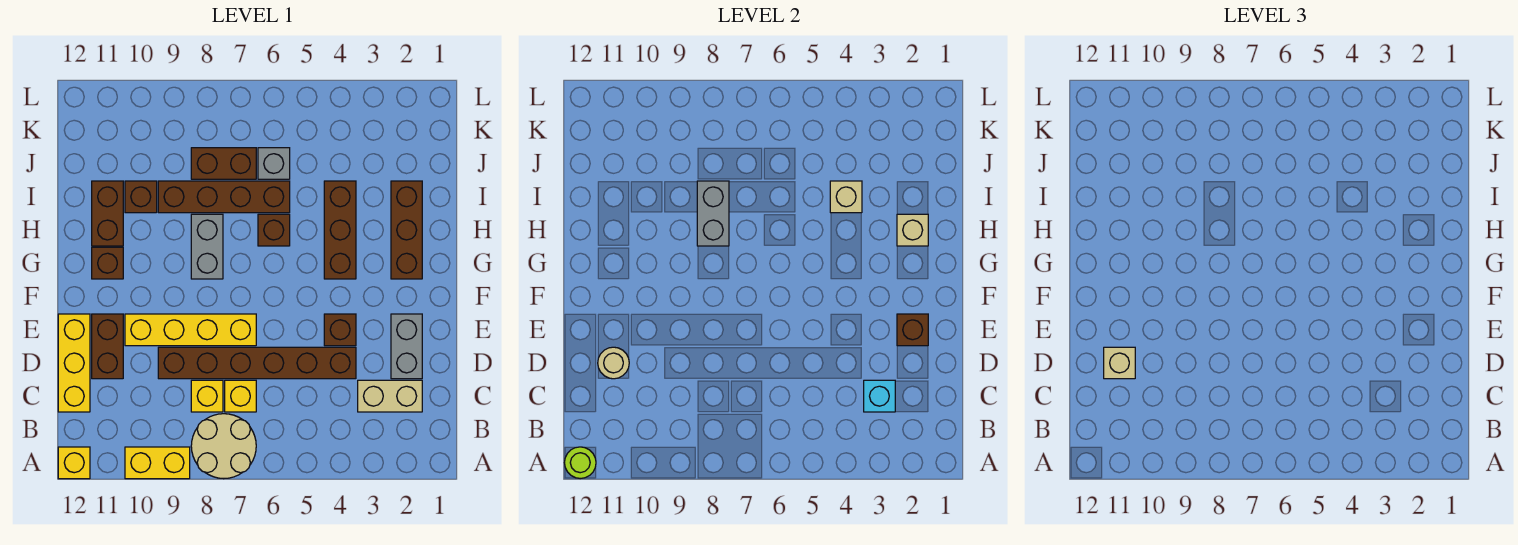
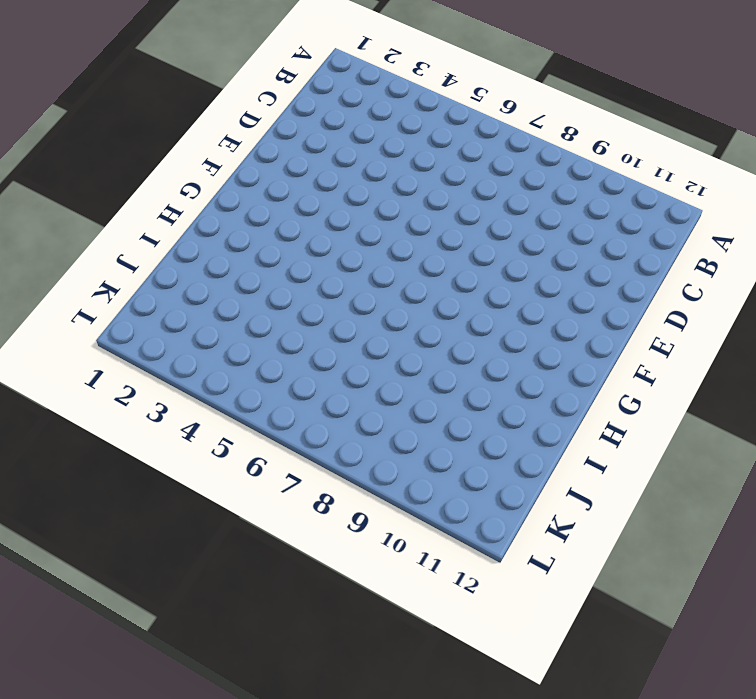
none -> tan round brick A7:B8 level 1
none -> yellow brick A9:A10 level 1
none -> yellow brick A12 level 1
none -> tan brick C2:C3 level 1

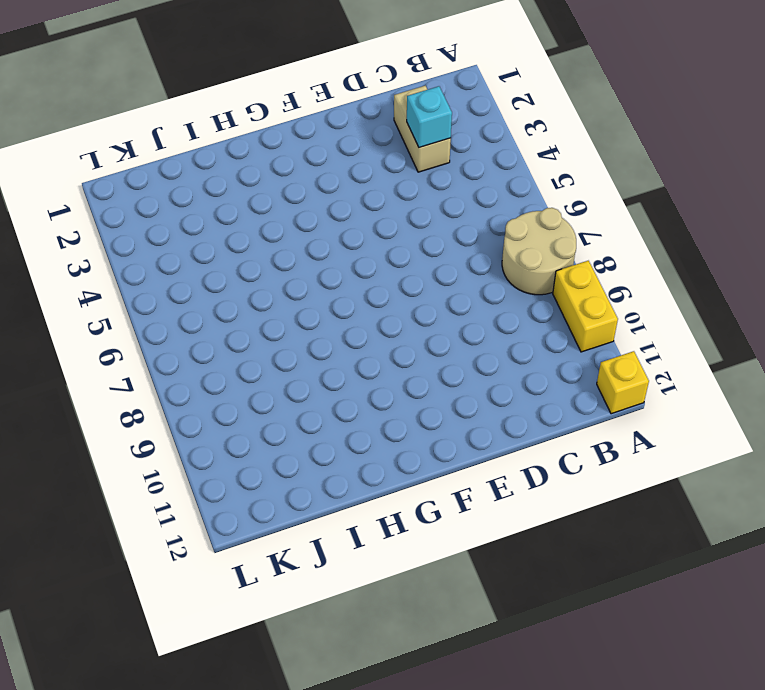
none -> yellow brick C7 level 1
none -> yellow brick C8 level 1
none -> yellow brick C12:E12 level 1
none -> grey brick D2:E2 level 1

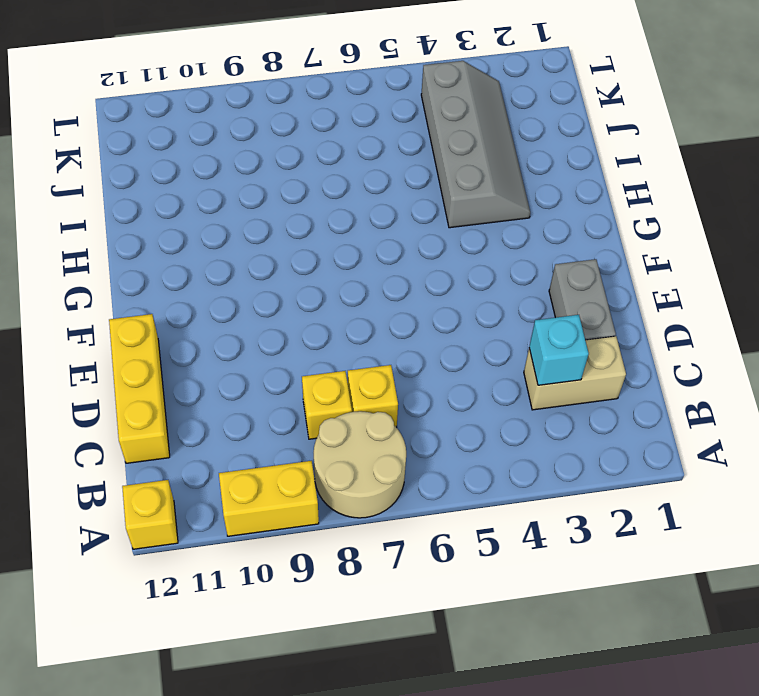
grey slope H3:K4 level 1 top 4 -> brown brick G4:I4 level 1
none -> brown brick D4:D9 level 1
none -> brown brick D11:E11 level 1
none -> brown brick E4 level 1
none -> yellow brick E7:E10 level 1

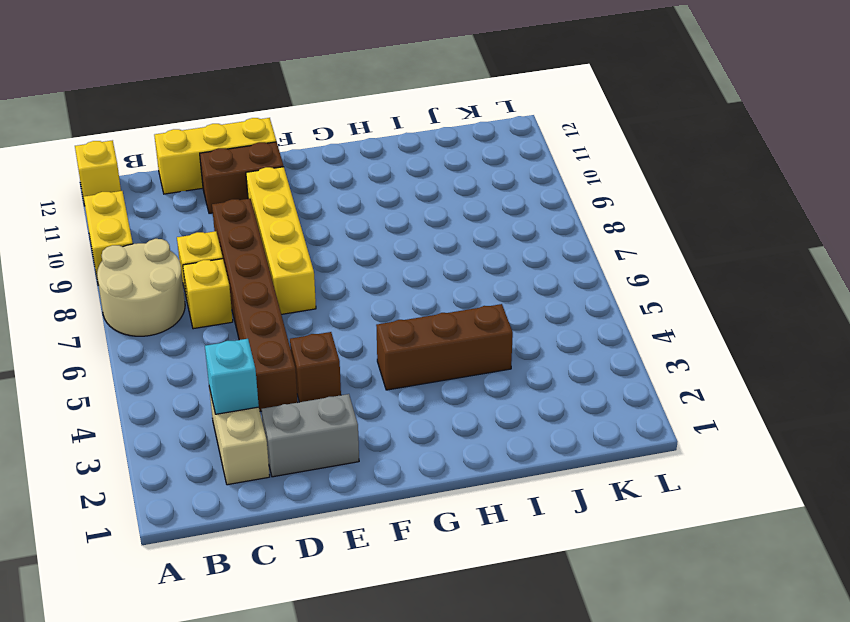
none -> brown brick G2:I2 level 1
none -> grey brick G8:H8 level 1
none -> brown brick G11 level 1
none -> brown brick H6 level 1

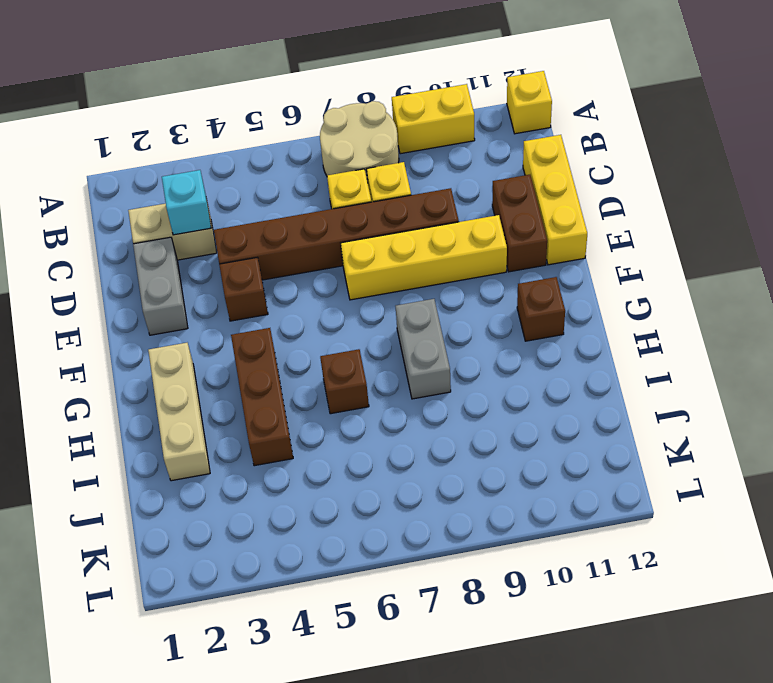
tan brick G2:I2 level 1 -> brown brick G2:I2 level 1
none -> brown brick H11:I11 level 1
none -> brown brick I6:I9 level 1
none -> brown brick I10 level 1
none -> grey brick J6 level 1

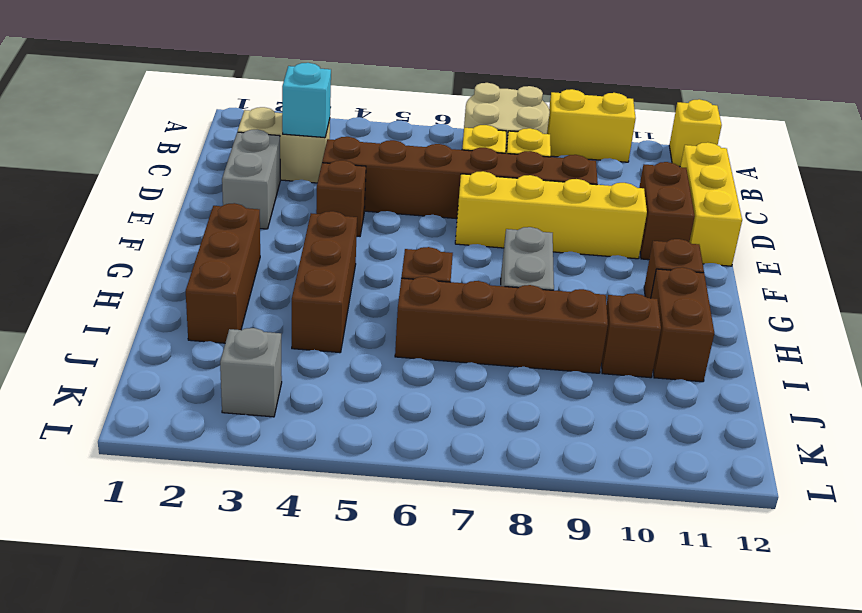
grey brick K3 level 1 -> grey brick J6 level 1
none -> brown brick J7:J8 level 1
none -> lime round brick A12 level 2
none -> tan round brick D11 level 2
none -> brown brick E2 level 2

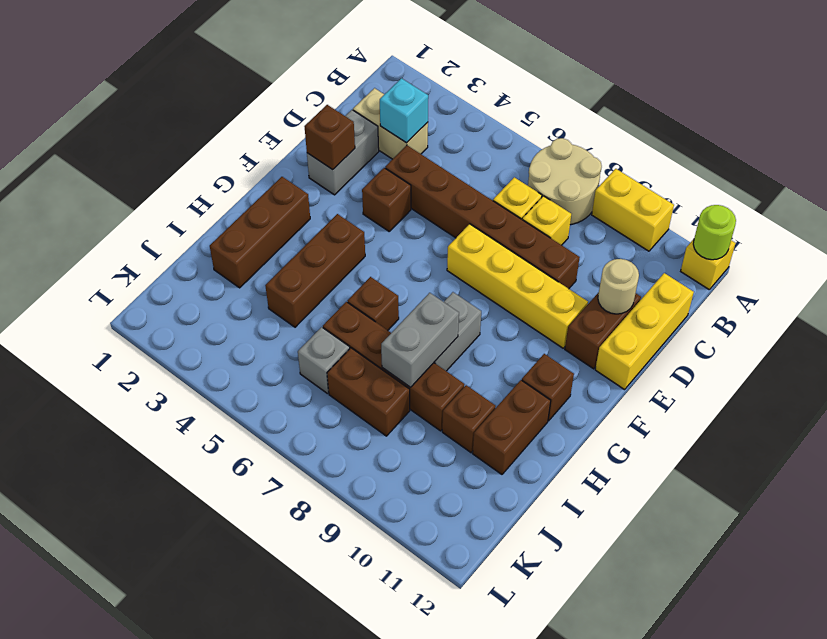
none -> tan brick H2 level 2
none -> tan brick I4 level 2
none -> tan brick D11 level 3

